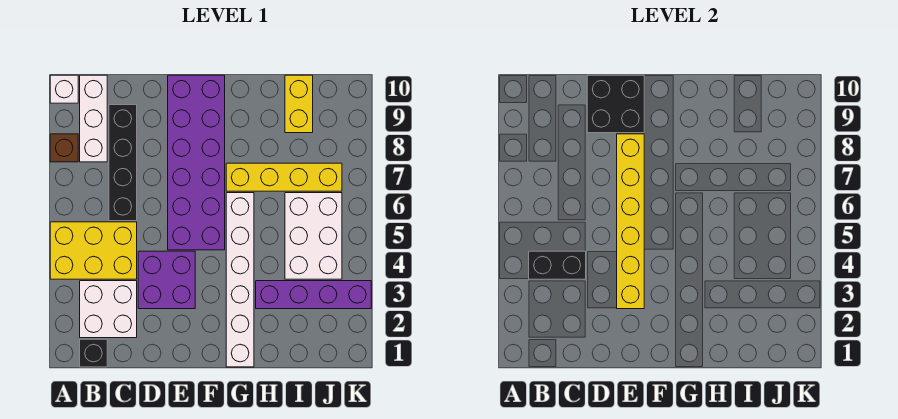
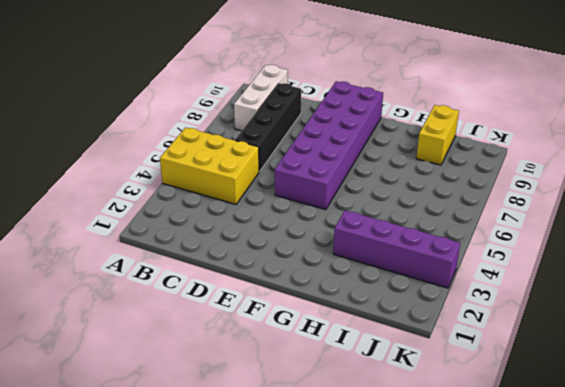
none -> brown brick A8 level 1
none -> white brick A10 level 1
none -> black brick B1 level 1

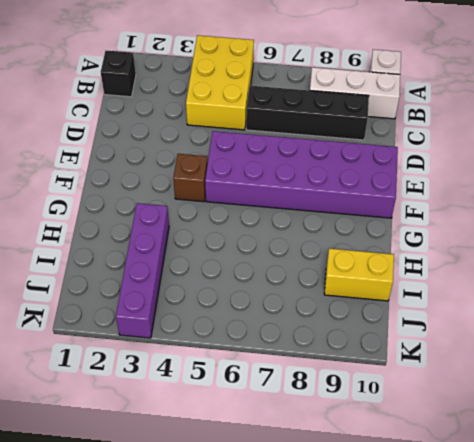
brown brick F4 level 1 -> brown brick A8 level 1
none -> white brick B2:C3 level 1
none -> purple brick D3:E4 level 1
none -> white brick G1:G6 level 1

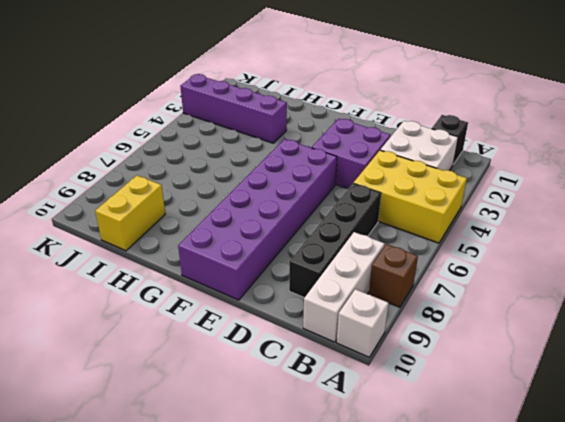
none -> white brick G1:G6 level 1
none -> yellow brick G7:J7 level 1
none -> white brick I4:J6 level 1

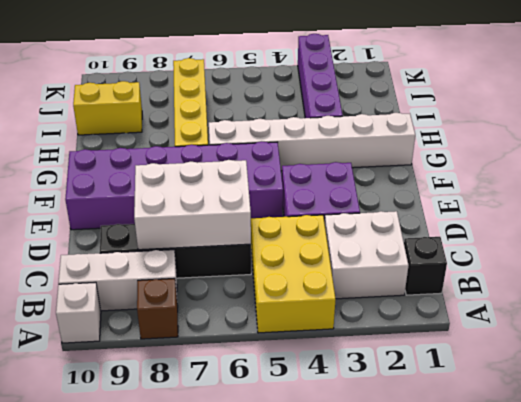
white brick C6:D8 level 2 -> white brick I4:J6 level 1
none -> black brick B4:C4 level 2
none -> black brick D9:E10 level 2
none -> yellow brick E3:E8 level 2

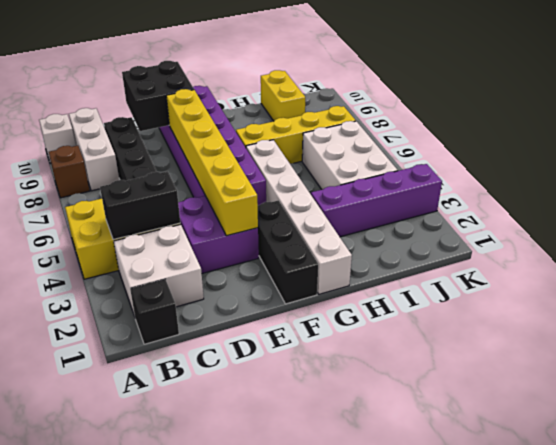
black brick F1:F3 level 1 -> none

